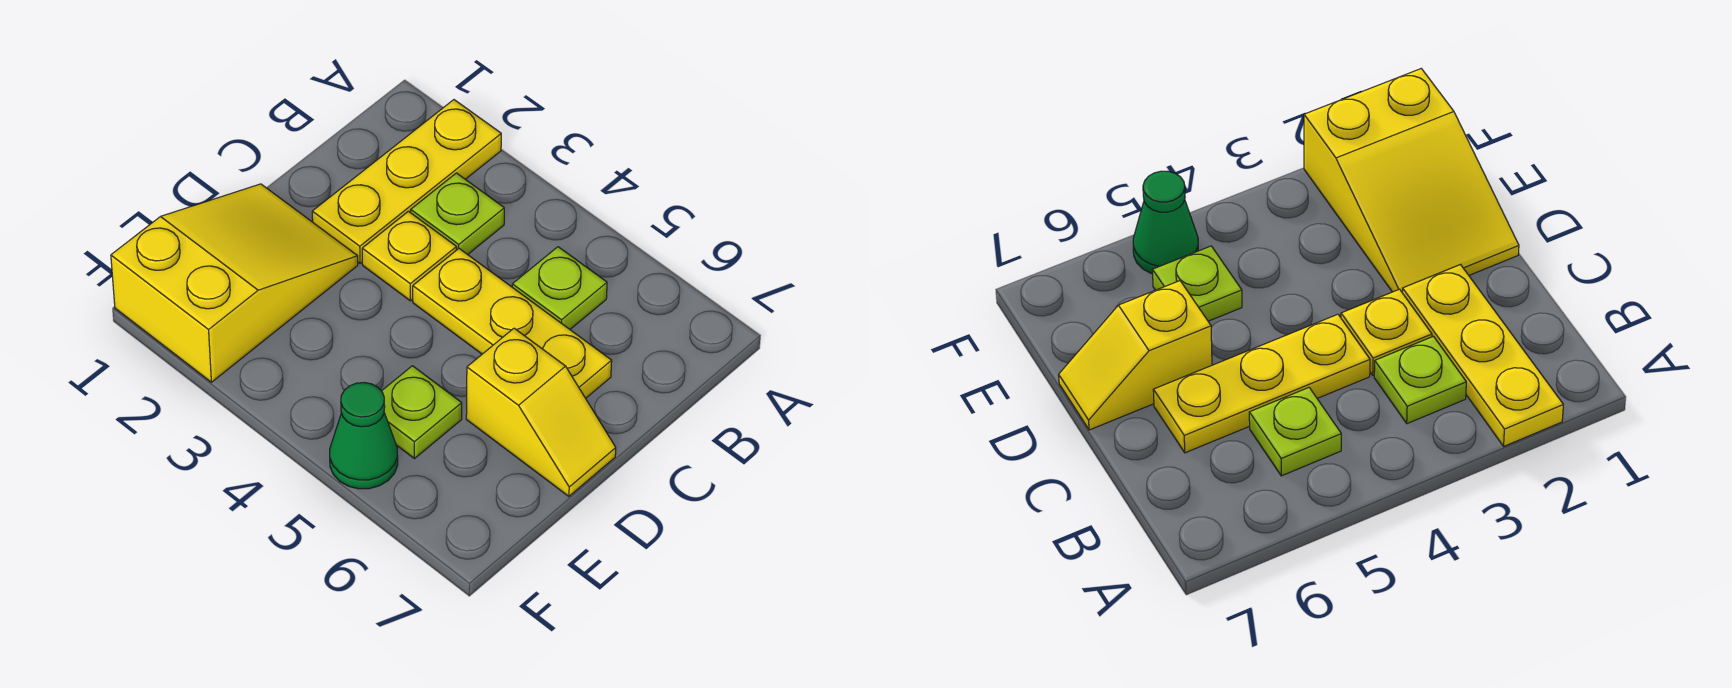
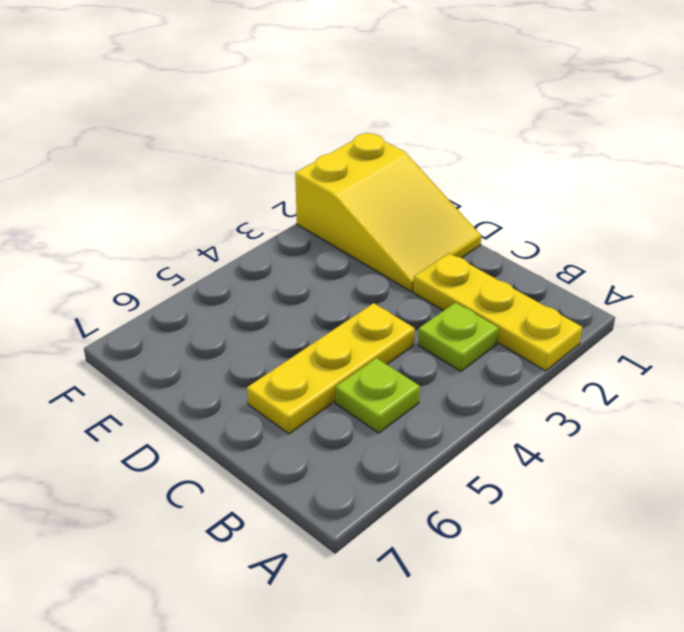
none -> yellow plate C3 level 1
none -> yellow slope D6:D7 level 1 top 6

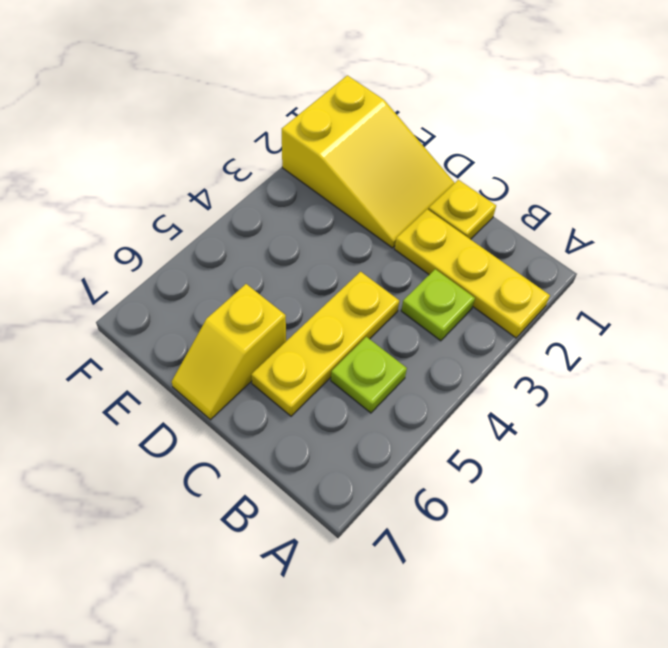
yellow plate C1 level 1 -> yellow plate C3 level 1
none -> lime plate E5 level 1
none -> green cone F5 level 1

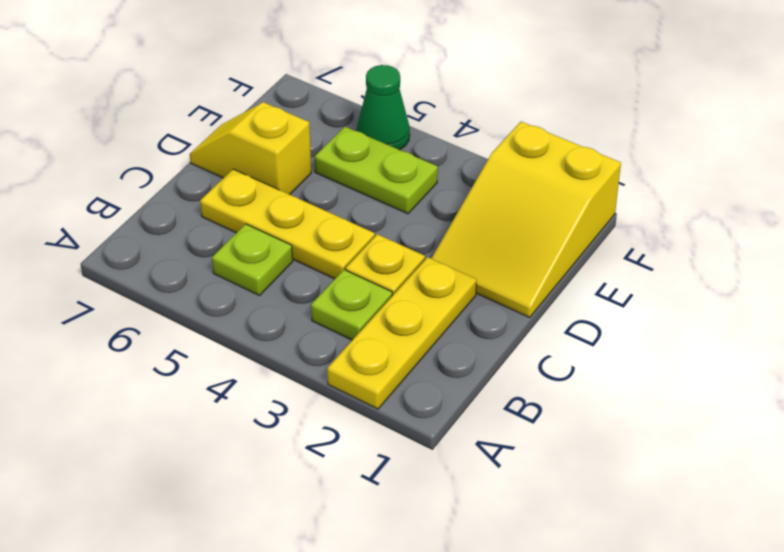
lime plate E4:E5 level 1 -> lime plate E5 level 1

